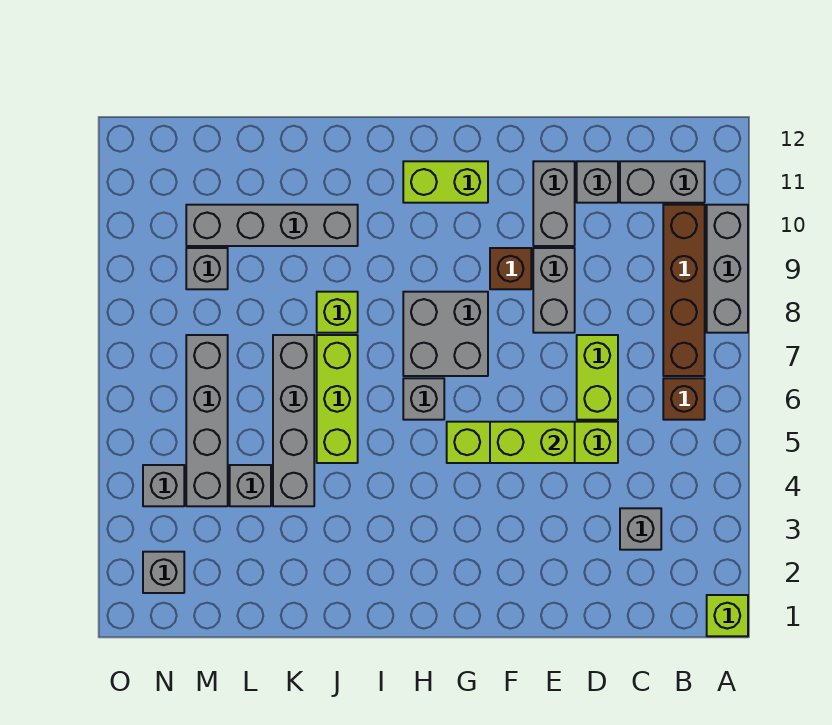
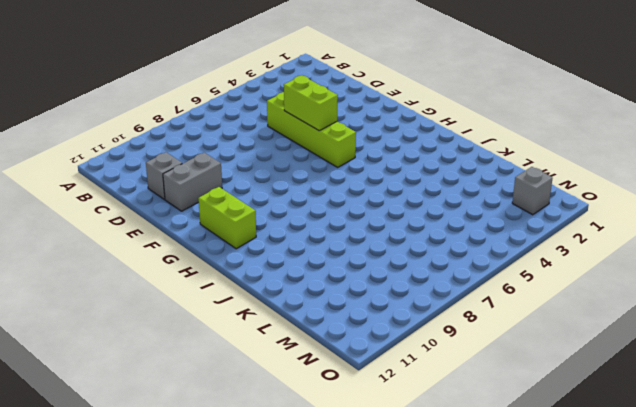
none -> lime brick A1 level 1
none -> grey brick A8:A10 level 1
none -> brown brick B6 level 1

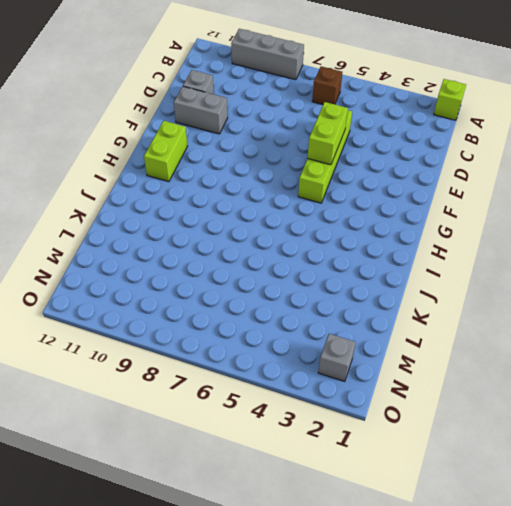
none -> brown brick B7:B10 level 1
none -> grey brick B11:C11 level 1
none -> grey brick C3 level 1

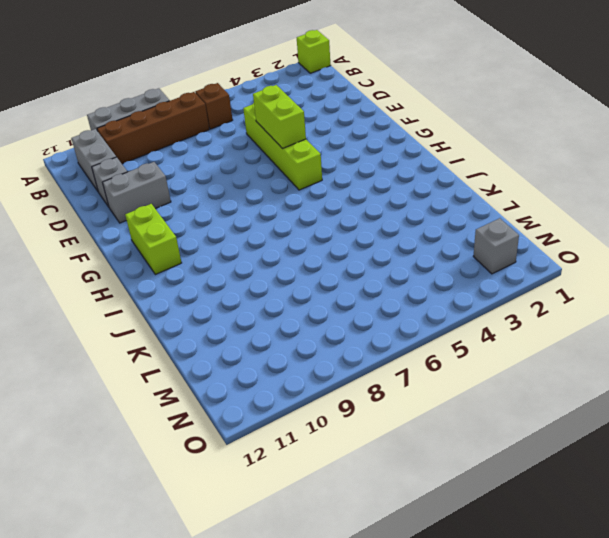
none -> grey brick C3 level 1
none -> lime brick D6:D7 level 1
none -> grey brick E8:E9 level 1

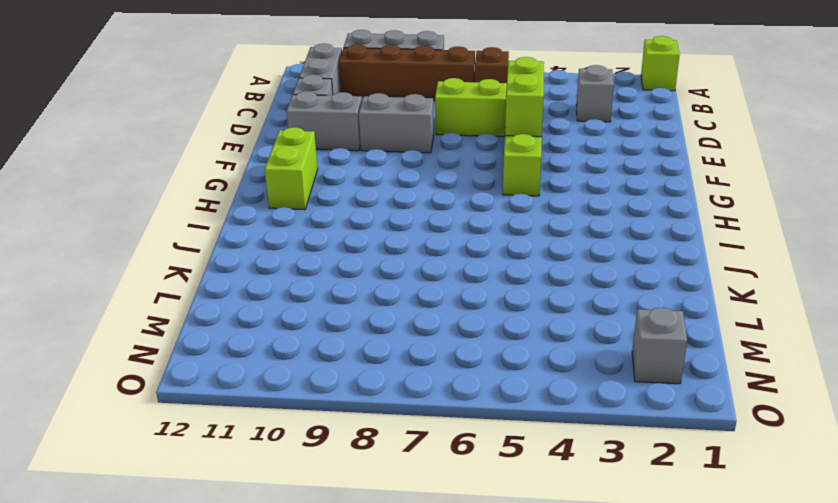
none -> brown brick F9 level 1
none -> grey brick G7:H8 level 1
none -> grey brick H6 level 1

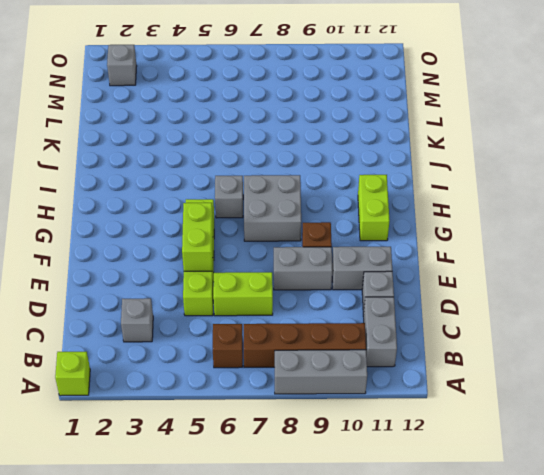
none -> lime brick J5:J7 level 1
none -> lime brick J8 level 1
none -> grey brick J10:M10 level 1

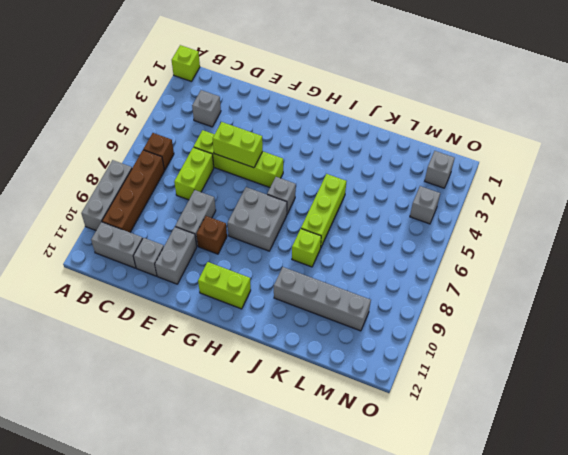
none -> grey brick K4:K7 level 1
none -> grey brick L4 level 1
none -> grey brick M4:M7 level 1

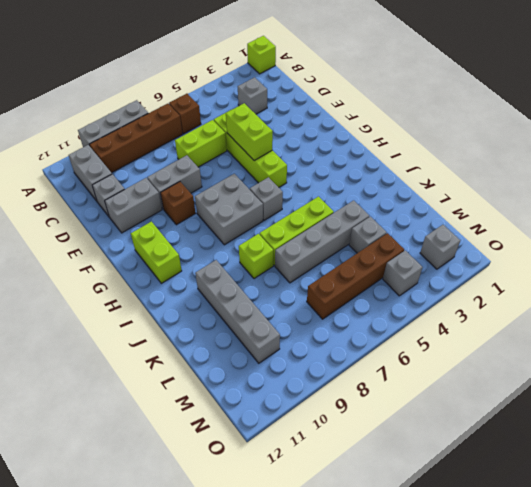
brown brick M4:M7 level 1 -> grey brick M4:M7 level 1
none -> grey brick M9 level 1

